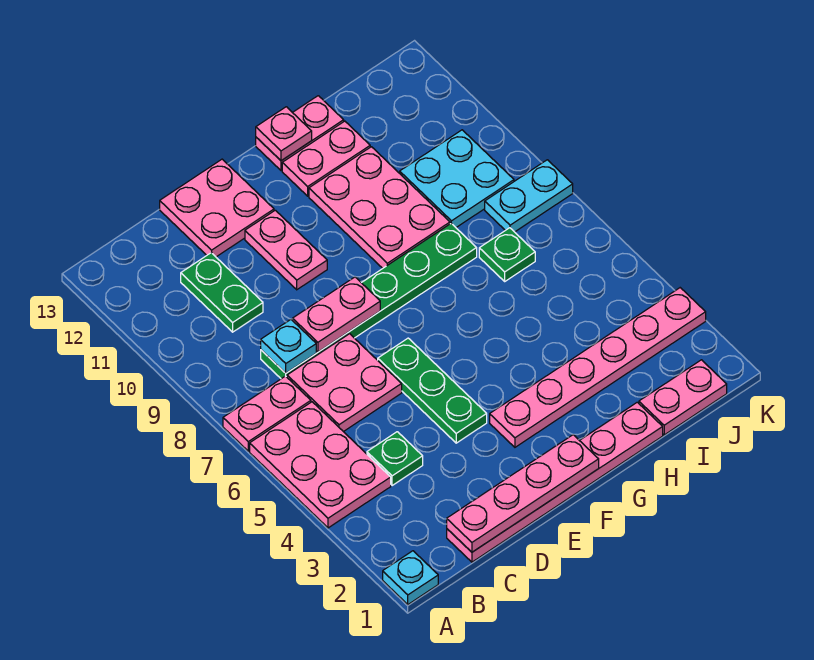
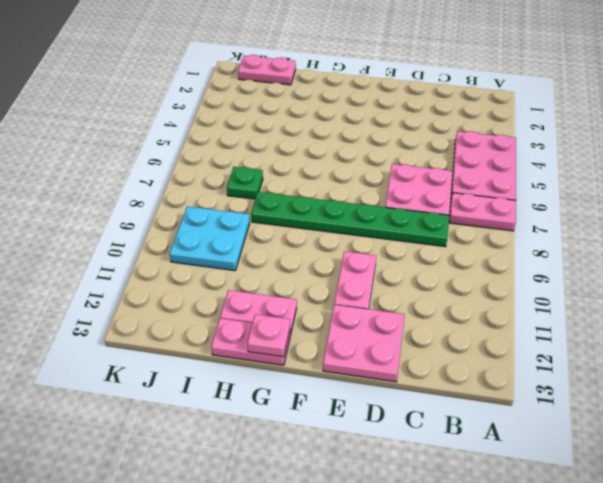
none -> cyan plate A1 level 1
none -> pink plate C1:H1 level 1
none -> green plate C4 level 1

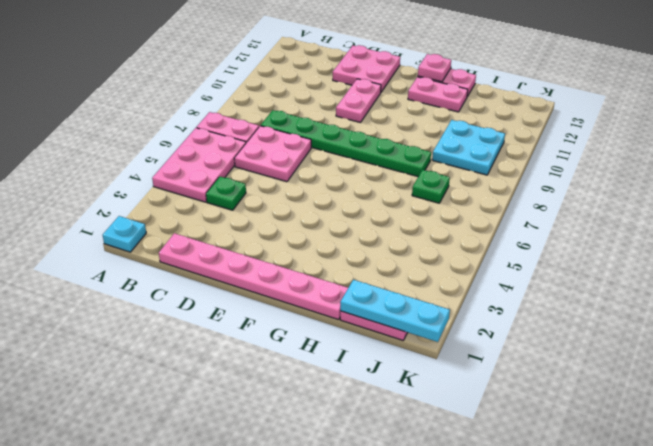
cyan plate I1:K1 level 2 -> none
none -> green plate C10:C11 level 1
none -> green plate E4:E6 level 1
none -> pink plate F3:K3 level 1

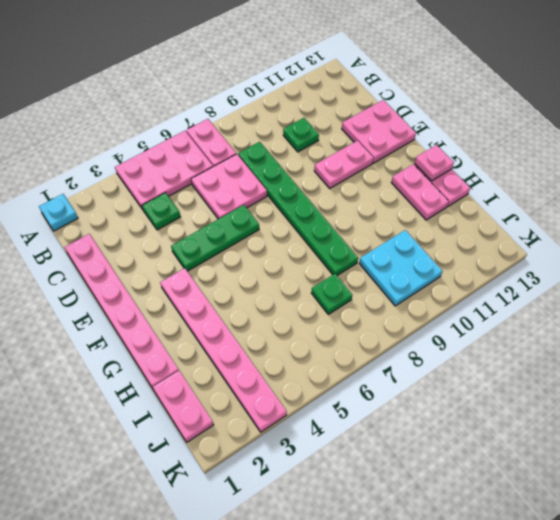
green plate C10 level 1 -> green plate C10:C11 level 1
none -> pink plate G9:H11 level 1
none -> cyan plate J8:K8 level 1
none -> pink plate C1:F1 level 2

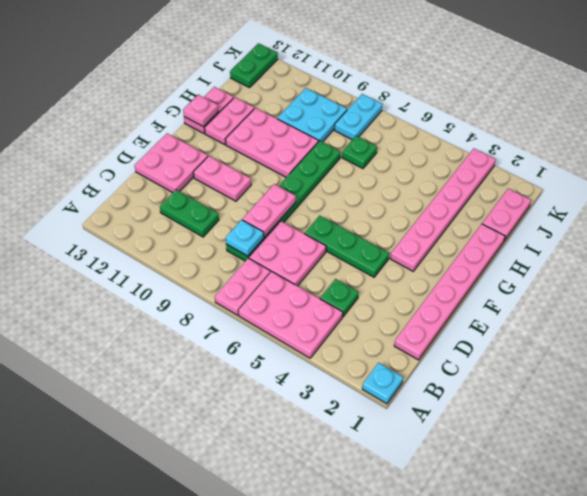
green plate J13:K13 level 1 -> none
none -> pink plate C1:F1 level 2

